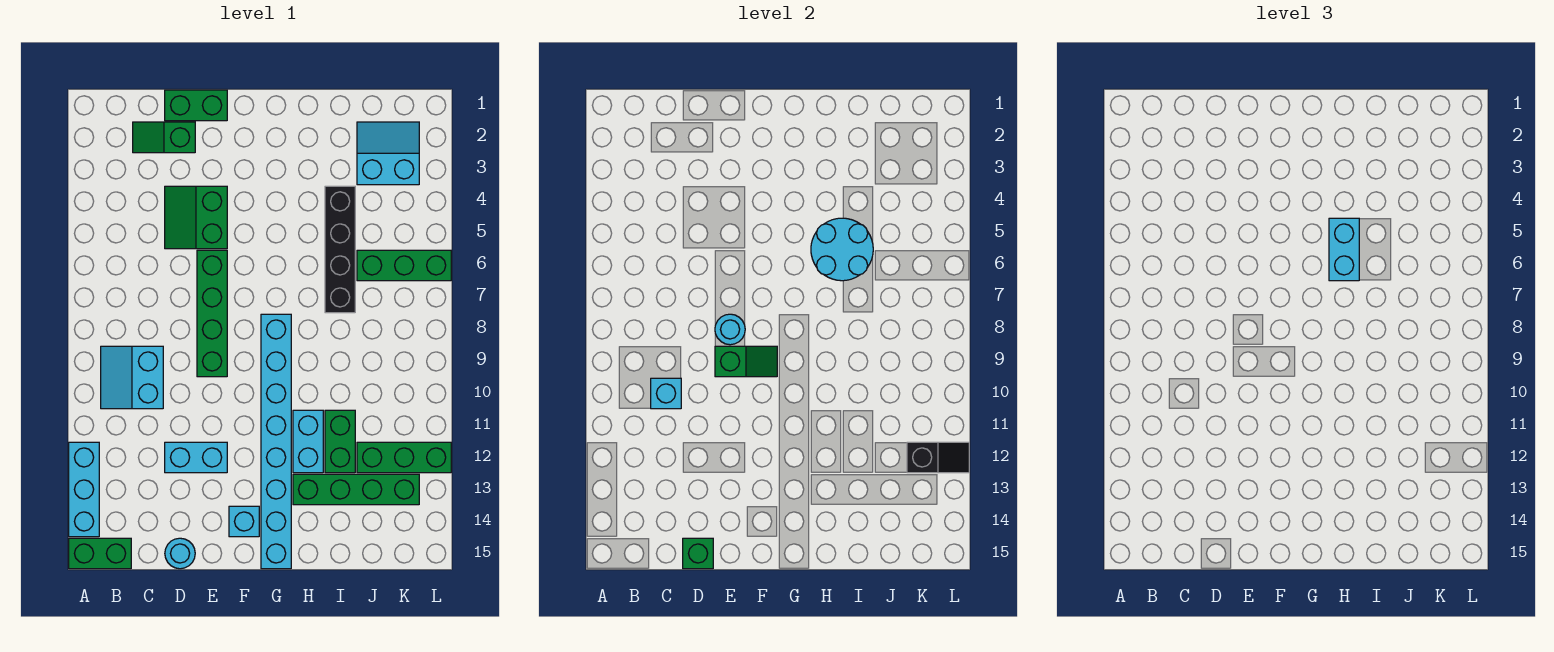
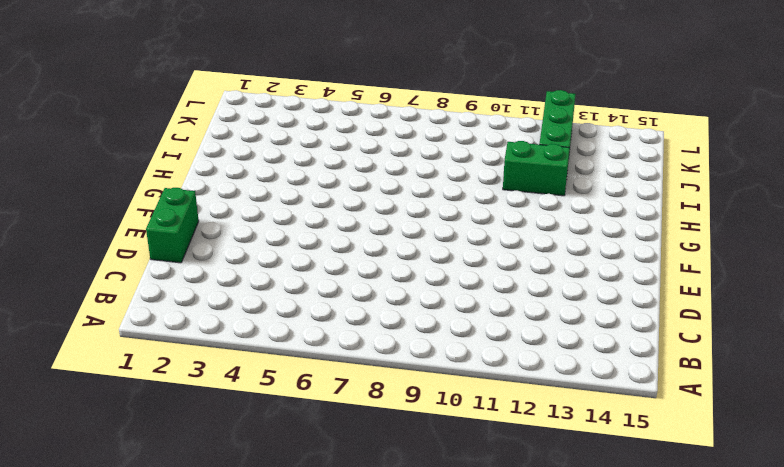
none -> cyan brick A12:A14 level 1
none -> green brick A15:B15 level 1
none -> cyan slope B9:C10 level 1 top C

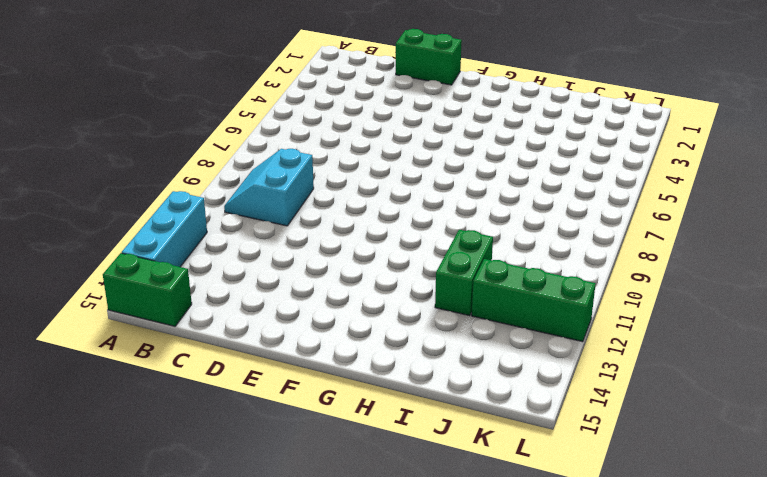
none -> green slope C2:D2 level 1 top D
none -> green slope D4:E5 level 1 top E
none -> cyan brick D12:E12 level 1

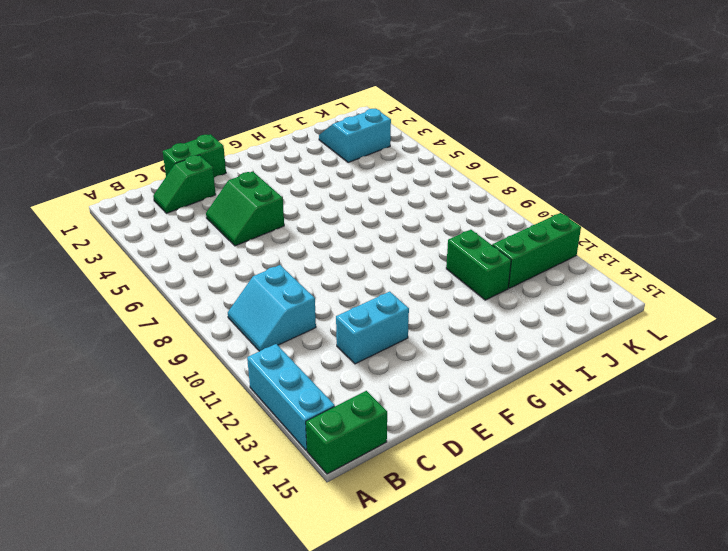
none -> cyan round brick D15 level 1
none -> green brick E6:E9 level 1
none -> cyan brick F14 level 1

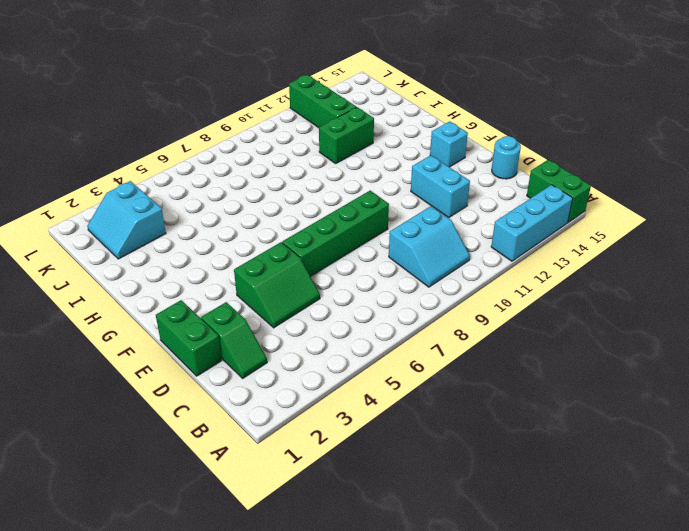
none -> cyan brick G8:G15 level 1
none -> cyan brick H11:H12 level 1
none -> green brick H13:K13 level 1

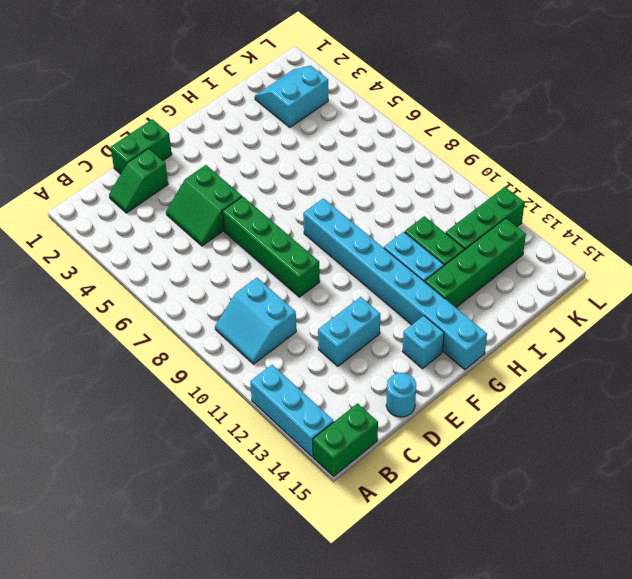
none -> black brick I4:I7 level 1
none -> green brick J6:L6 level 1
none -> cyan brick C10 level 2

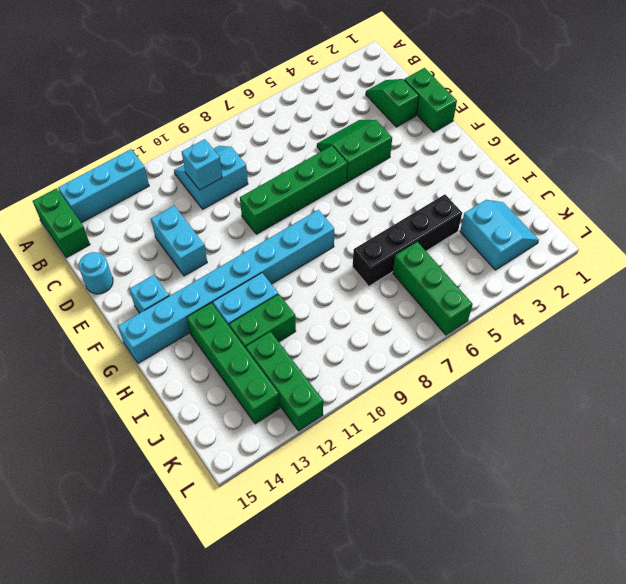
none -> green brick D15 level 2
none -> cyan round brick E8 level 2
none -> green slope E9:F9 level 2 top E

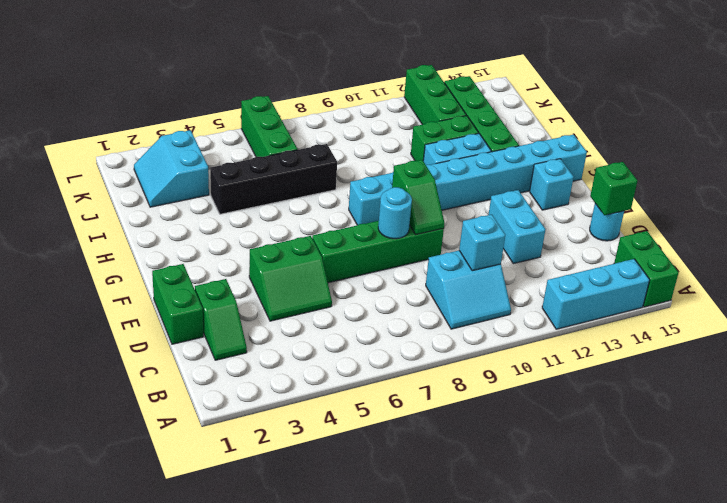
green slope E9:F9 level 2 top F -> green slope E9:F9 level 2 top E
none -> cyan round brick H5:I6 level 2
none -> black slope K12:L12 level 2 top K
none -> cyan brick H5:H6 level 3

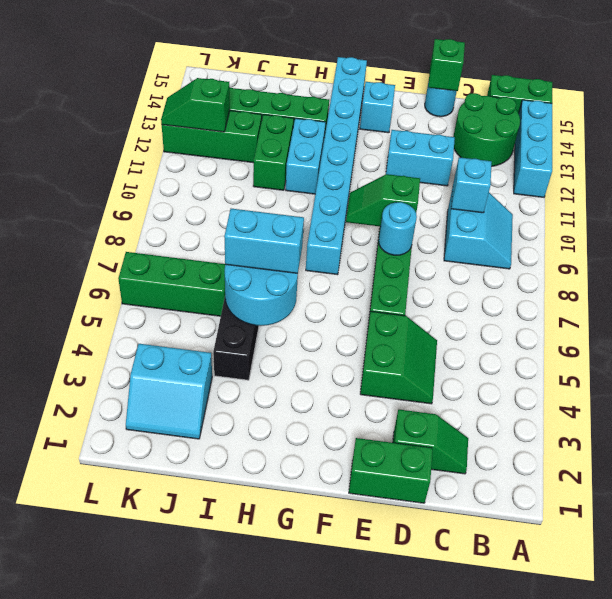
green round brick B13:C14 level 1 -> none
cyan brick H6:I6 level 3 -> cyan brick H5:H6 level 3
green slope K12:L12 level 2 top K -> black slope K12:L12 level 2 top K

